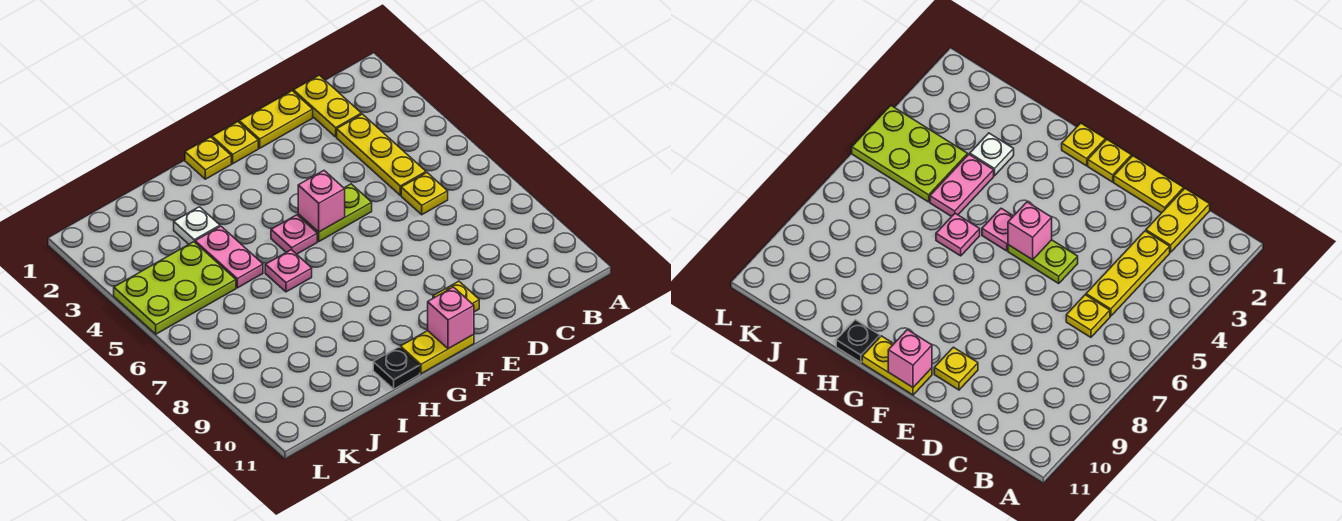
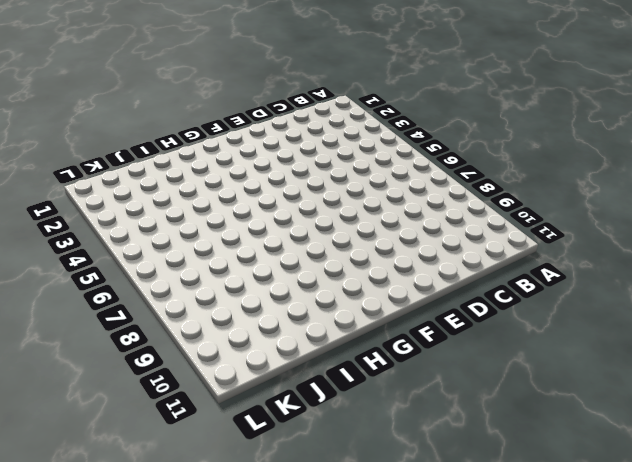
none -> yellow plate C1:C2 level 1
none -> yellow plate C3:C5 level 1
none -> yellow plate C6 level 1

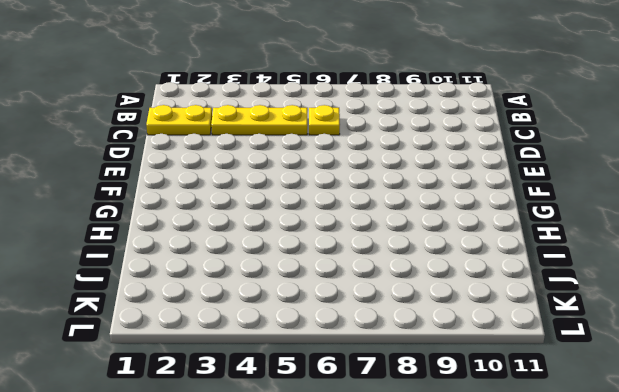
none -> yellow plate D1:E1 level 1
none -> lime plate E5:F5 level 1
none -> yellow plate E10 level 1

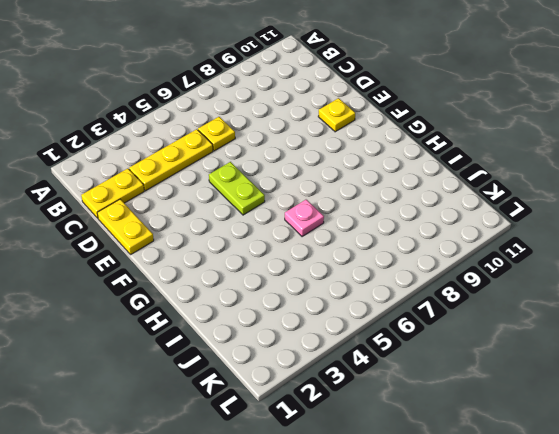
none -> yellow plate F1 level 1
none -> yellow plate F11:G11 level 1
none -> yellow plate G1 level 1

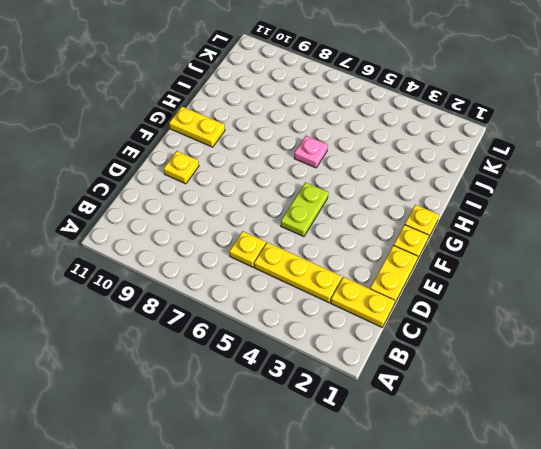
yellow plate G10:G11 level 1 -> yellow plate F11:G11 level 1
none -> pink plate G5 level 1
none -> black plate H11 level 1
none -> white plate I3 level 1

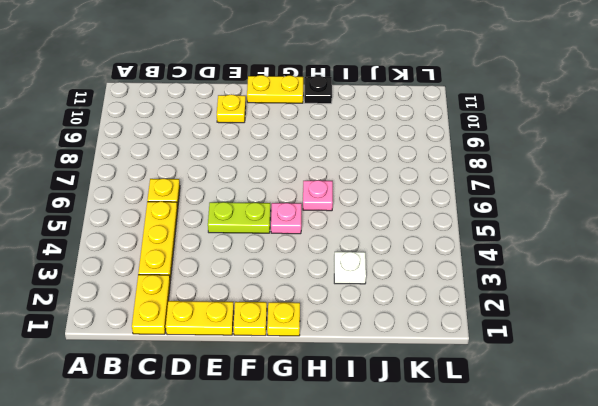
none -> pink plate I4:I5 level 1
none -> lime plate J4:L5 level 1
none -> pink brick F5 level 2

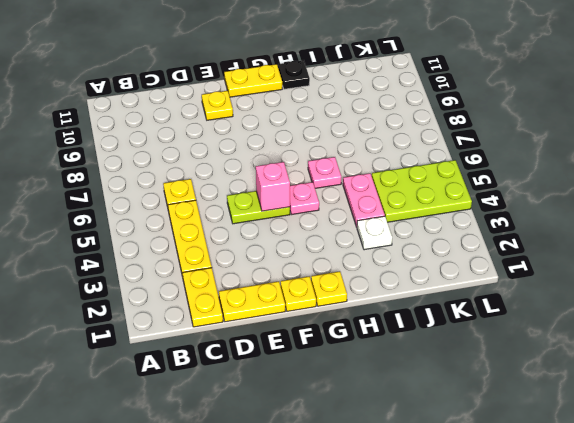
none -> pink brick F11 level 2

